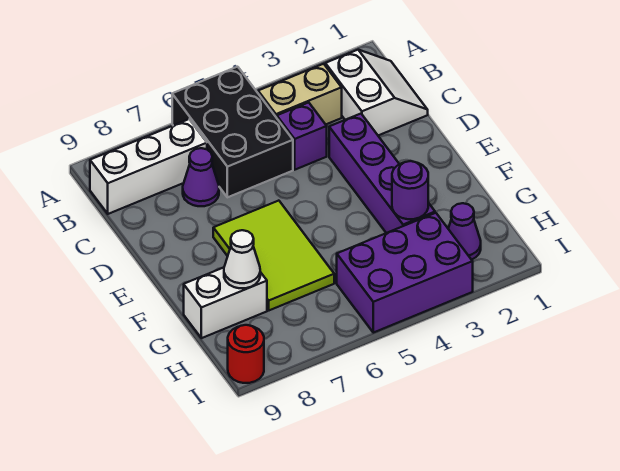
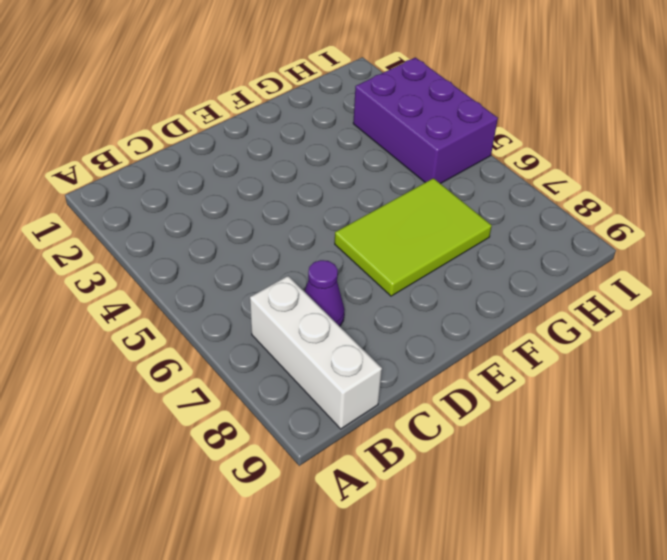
none -> black brick A5:C6 level 1
none -> white slope B1:C2 level 1 top 2
none -> tan brick B3:B4 level 1

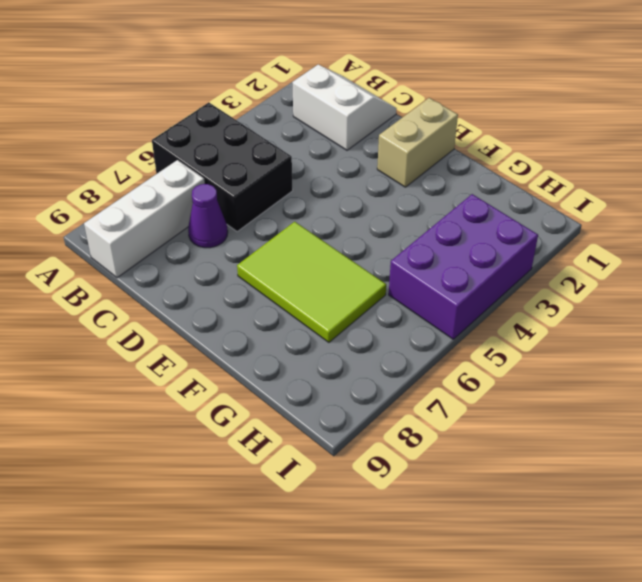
tan brick E1:E2 level 1 -> tan brick B3:B4 level 1
none -> purple brick C4 level 1
none -> purple brick D3:G3 level 1
none -> white brick G8:G9 level 1

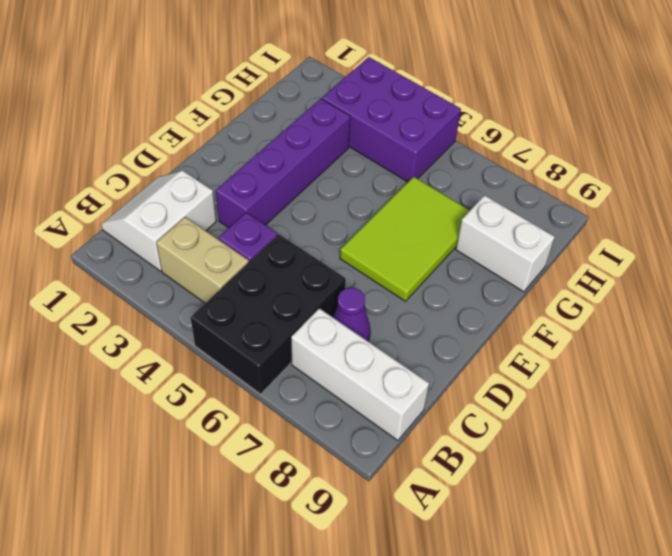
none -> purple cone H2 level 1
none -> red round brick I9 level 1
none -> purple round brick G3 level 2

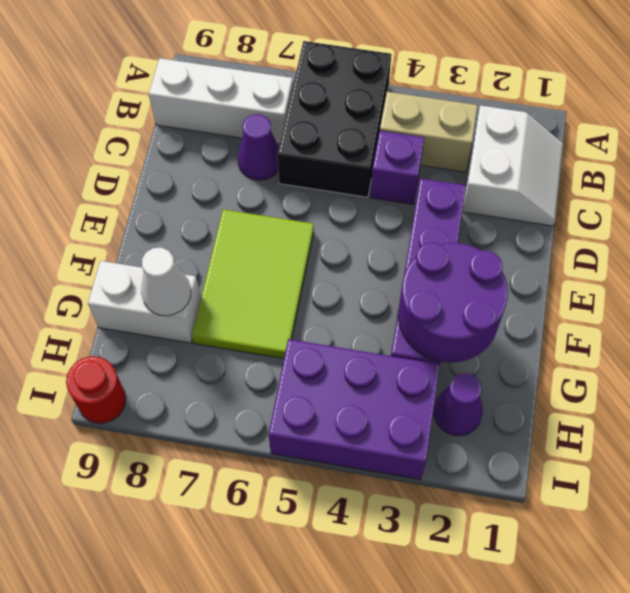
purple round brick F2:G3 level 2 -> purple round brick G3 level 2

